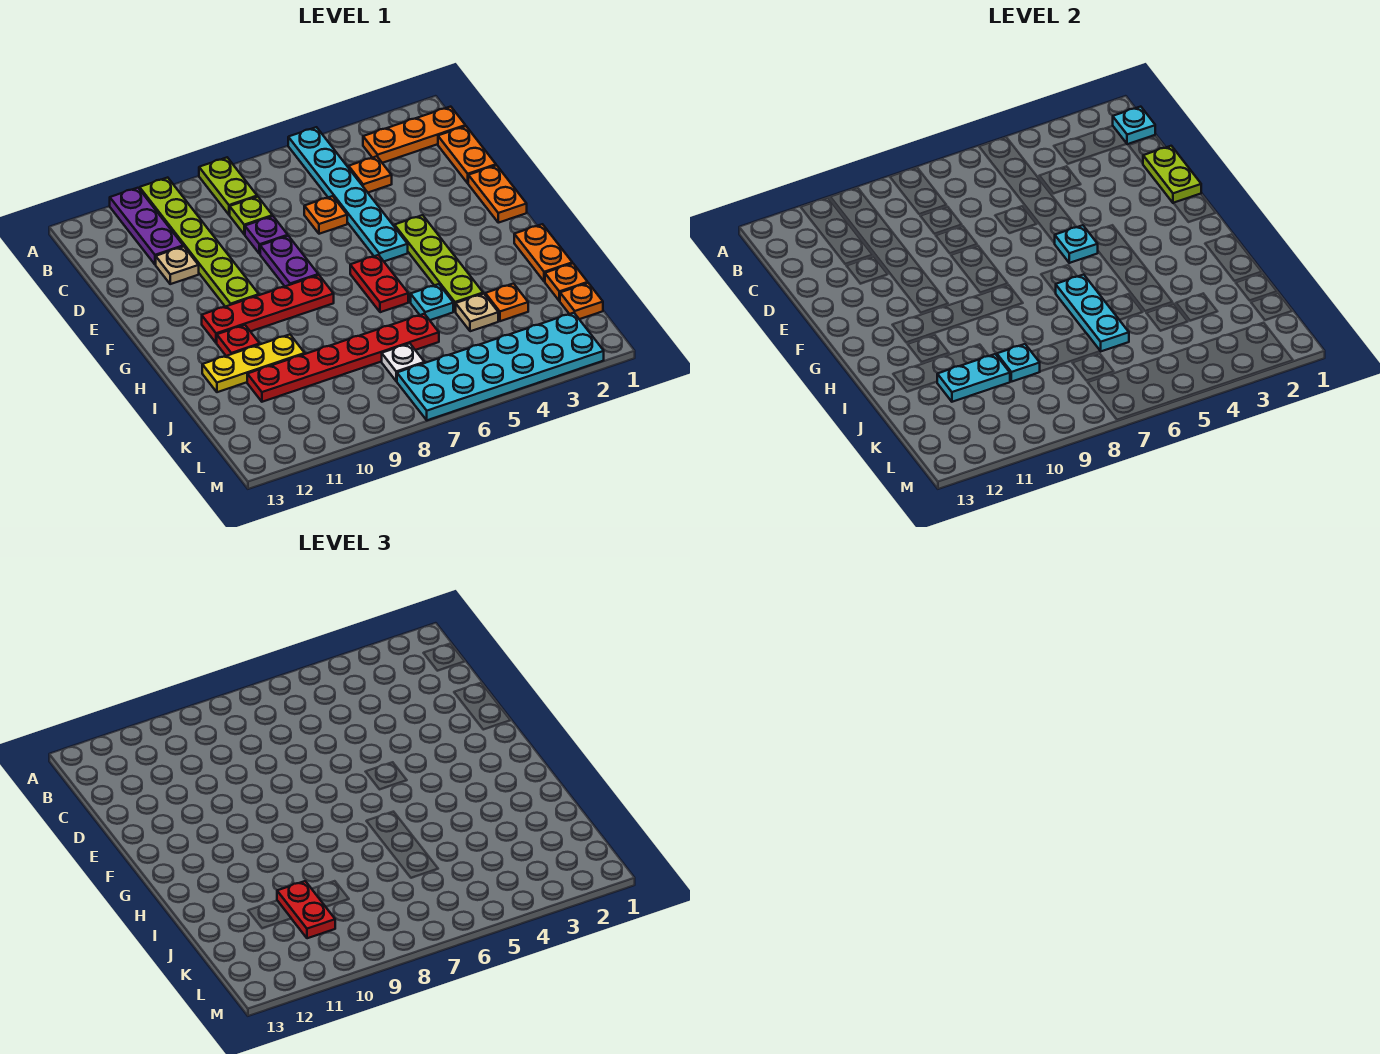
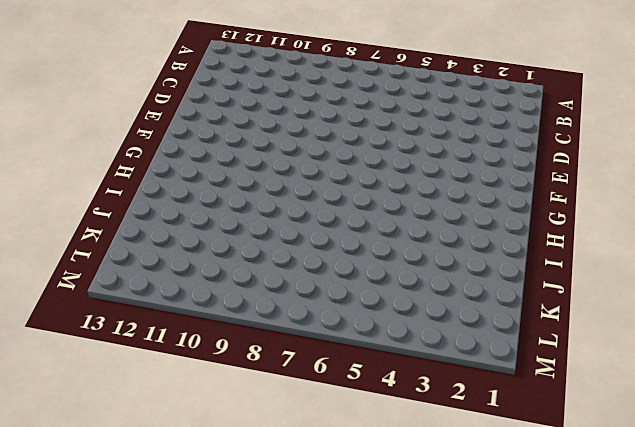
none -> cyan plate A5:F5 level 1
none -> lime plate A8:B8 level 1
none -> lime plate A10:F10 level 1
none -> purple plate A11:C11 level 1

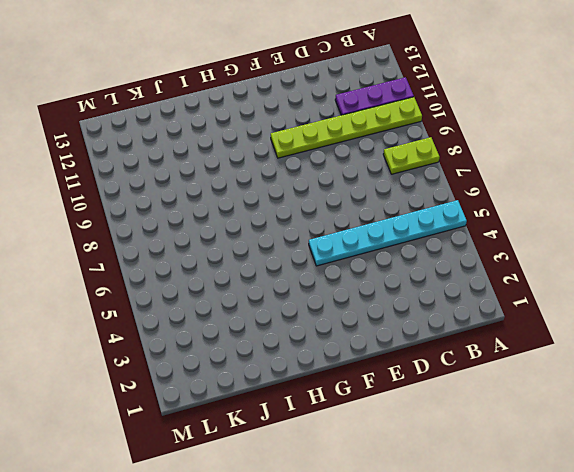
none -> orange plate B1:B3 level 1
none -> orange plate C1:D1 level 1
none -> orange plate C4 level 1
none -> lime plate C8 level 1

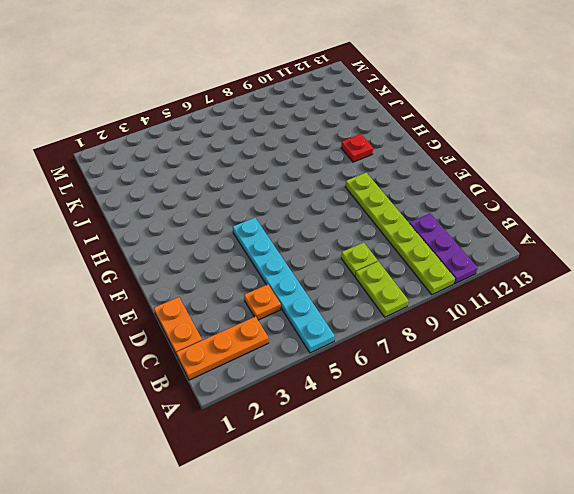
none -> orange plate D6 level 1
none -> purple plate D8 level 1
none -> tan plate D11 level 1
none -> orange plate E1:F1 level 1

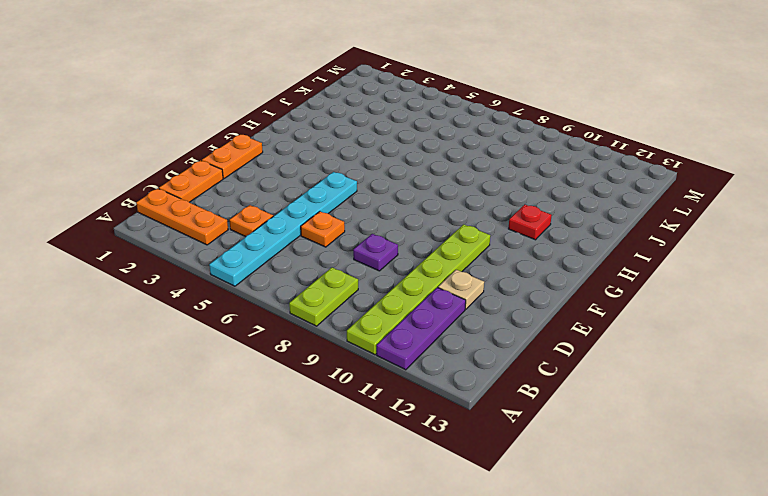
none -> lime plate C8 level 1
none -> purple plate E8:F8 level 1
none -> lime plate F4:I4 level 1
none -> red plate G6:H6 level 1

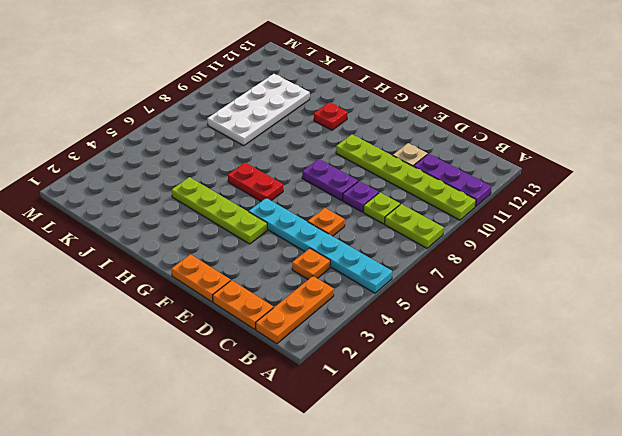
white plate J8:K11 level 1 -> red plate J6:J11 level 1
none -> red plate G8:G11 level 1
none -> orange plate H1:I1 level 1
none -> cyan plate I5 level 1
none -> yellow plate I10:I12 level 1

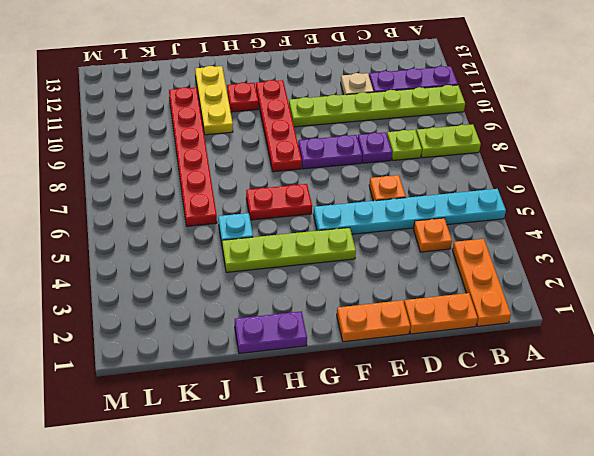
purple plate H1:I1 level 1 -> orange plate H1:I1 level 1
none -> orange plate J1 level 1
none -> orange plate J3 level 1
none -> tan plate J4 level 1
none -> orange plate K1 level 1

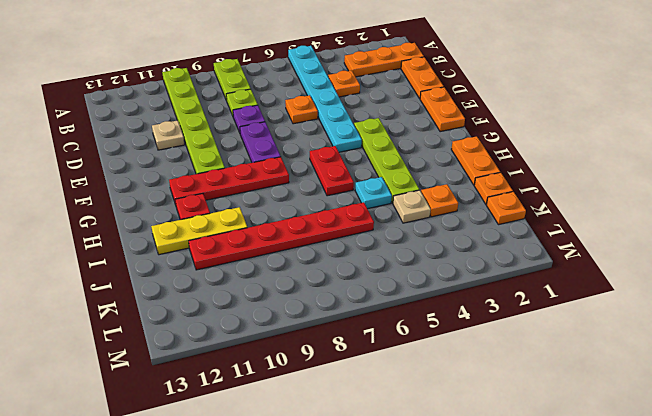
none -> purple plate A11:C11 level 1
none -> white plate K7 level 1
none -> cyan plate L2:M7 level 1
none -> cyan plate B1 level 2

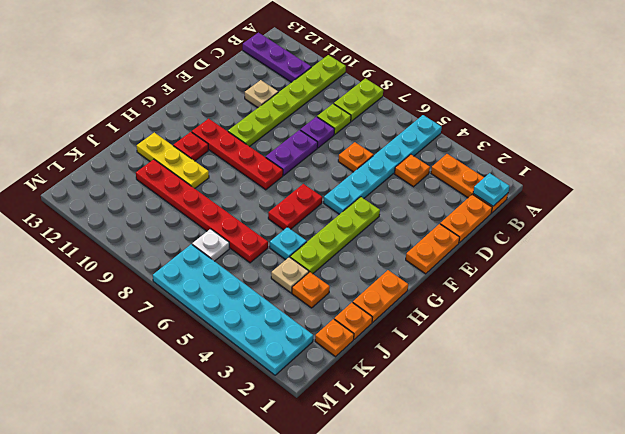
purple plate B11:B13 level 1 -> purple plate A11:C11 level 1
none -> lime plate D1:E1 level 2
none -> cyan plate F5 level 2
none -> cyan plate H6:J6 level 2
none -> cyan plate J9 level 2

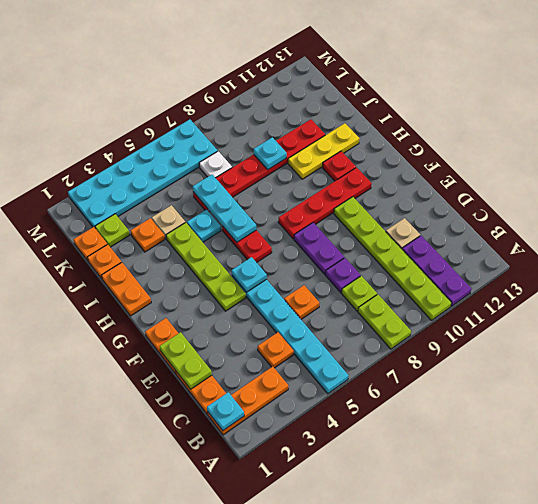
lime plate K2 level 1 -> none
none -> cyan plate J10:J11 level 2
none -> red plate J10:K10 level 3

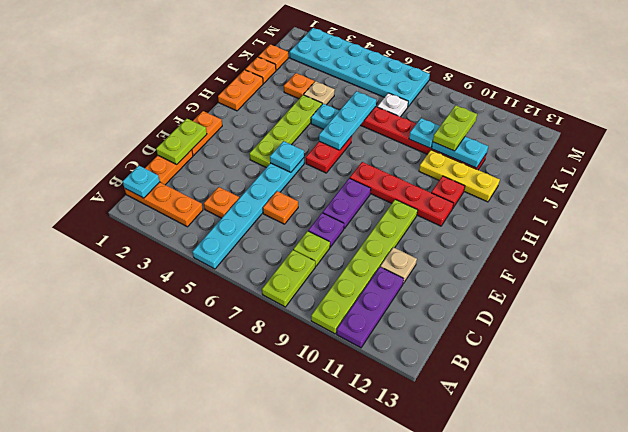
lime plate J10:K10 level 3 -> red plate J10:K10 level 3

